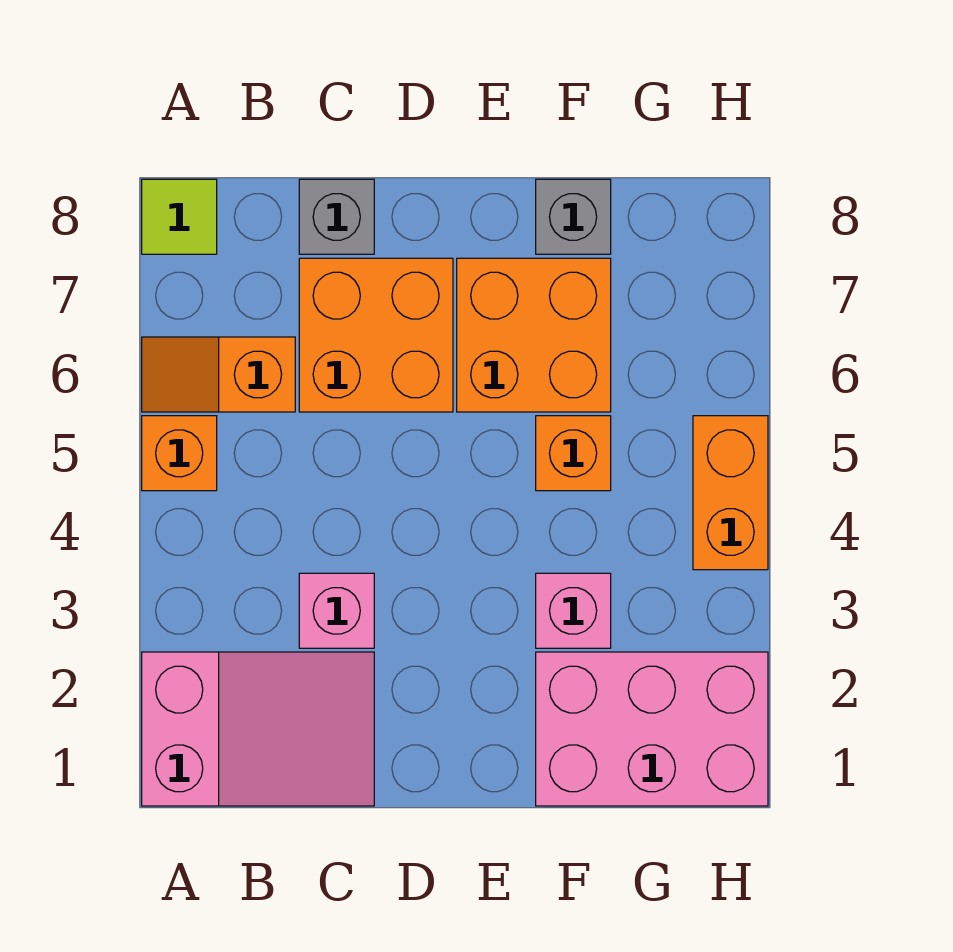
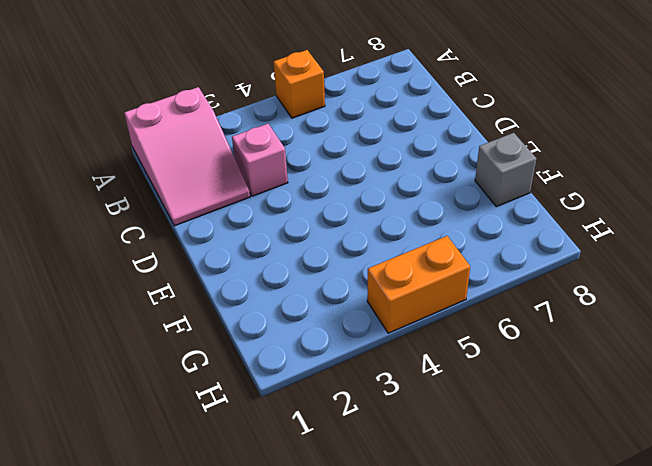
none -> orange slope A6:B6 level 1 top B
none -> lime tile A8 level 1
none -> orange brick C6:D7 level 1

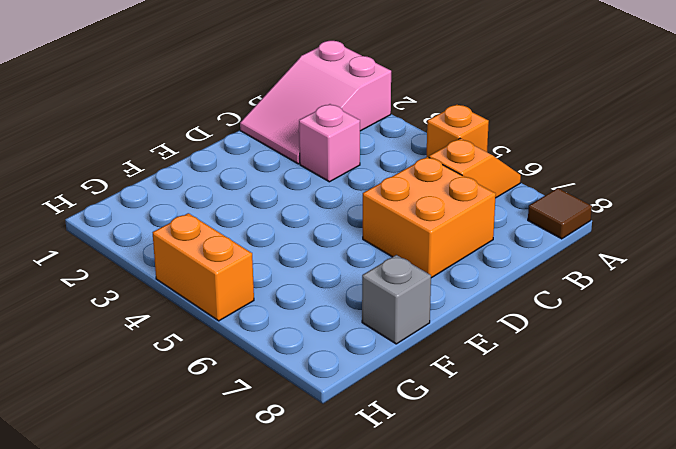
brown tile A8 level 1 -> lime tile A8 level 1
none -> grey brick C8 level 1
none -> orange brick E6:F7 level 1
none -> pink brick F1:H2 level 1

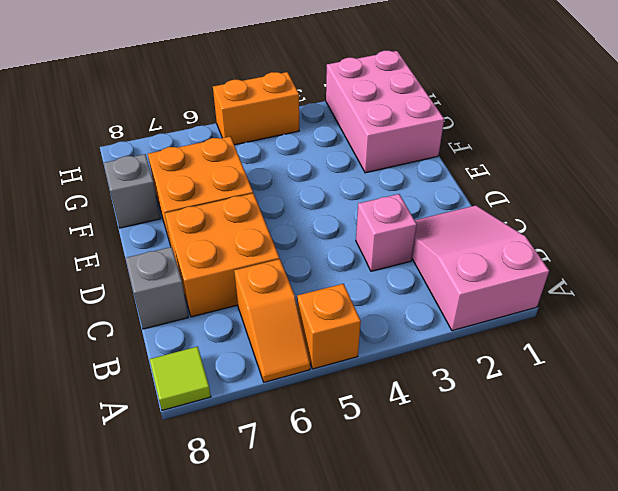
none -> pink brick F3 level 1
none -> orange brick F5 level 1

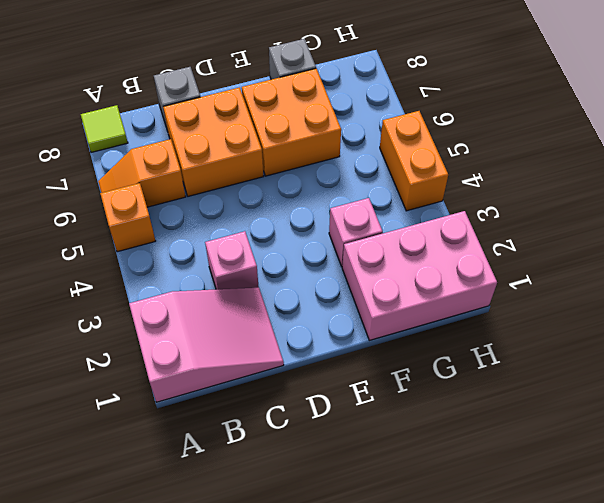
none -> orange brick F5 level 1

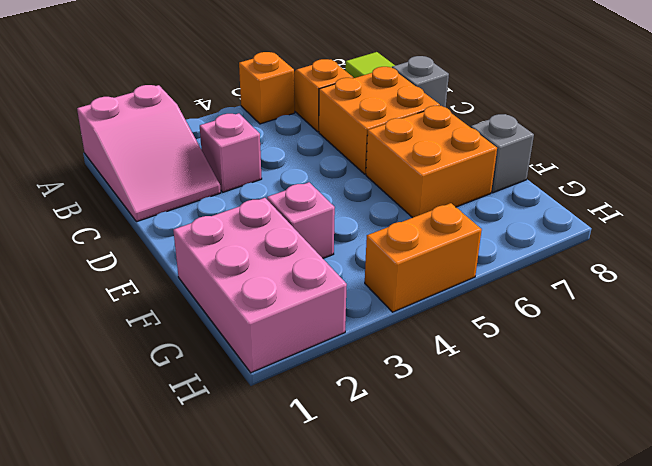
none -> orange brick F5 level 1

